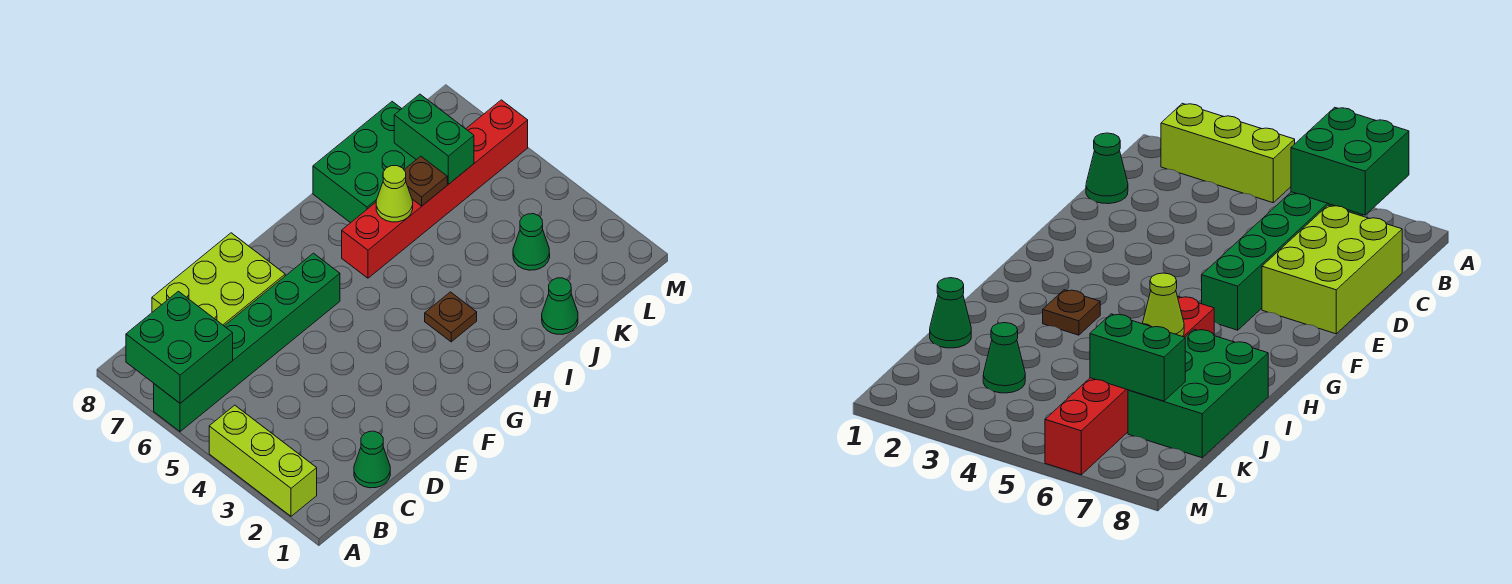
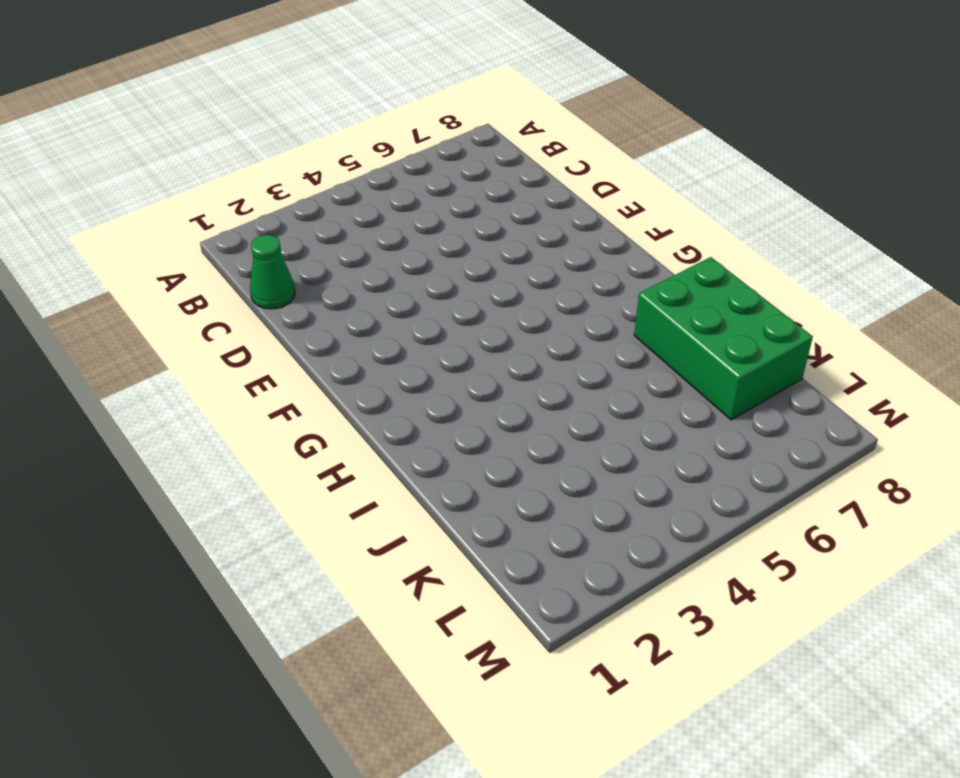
none -> lime brick A2:A4 level 1
none -> green brick A6:F6 level 1
none -> lime brick C7:E8 level 1

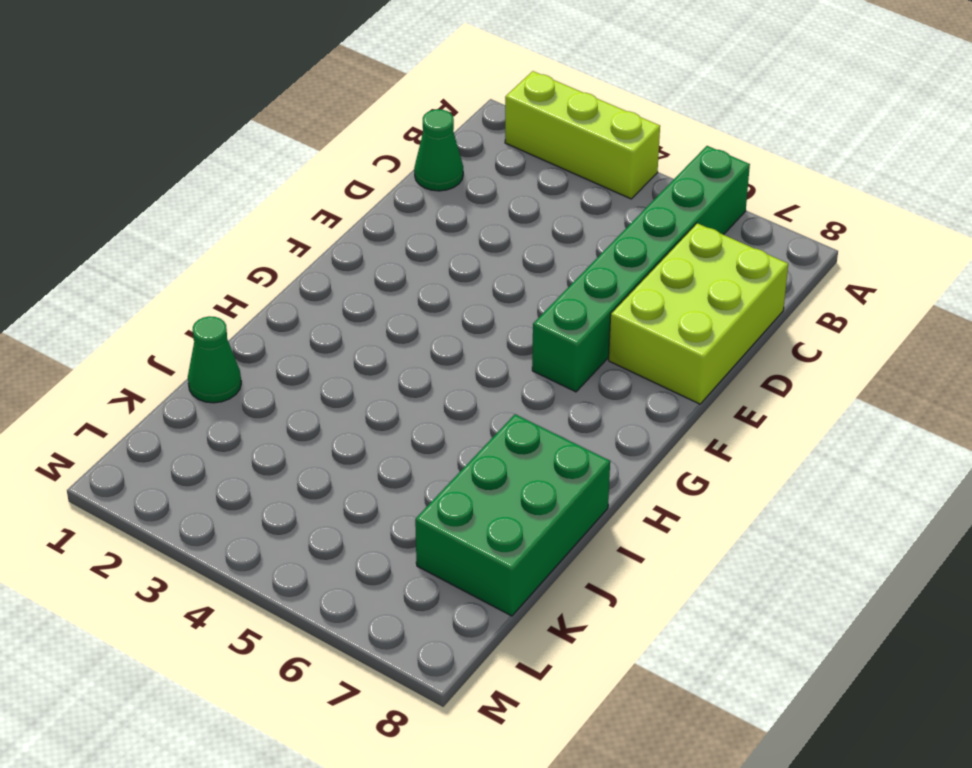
none -> brown plate H3 level 1
none -> red brick H6:M6 level 1
none -> green cone K3 level 1

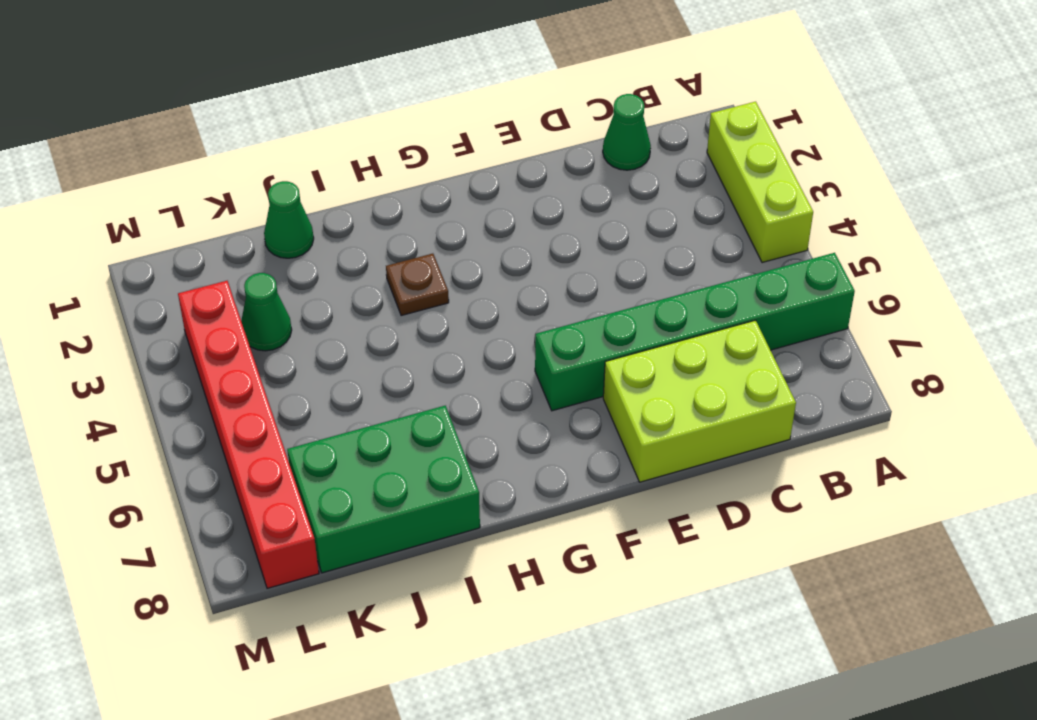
red brick L3:L8 level 1 -> red brick H6:M6 level 1
none -> green brick A6:B7 level 2
none -> lime cone I6 level 2
none -> brown plate J6 level 2

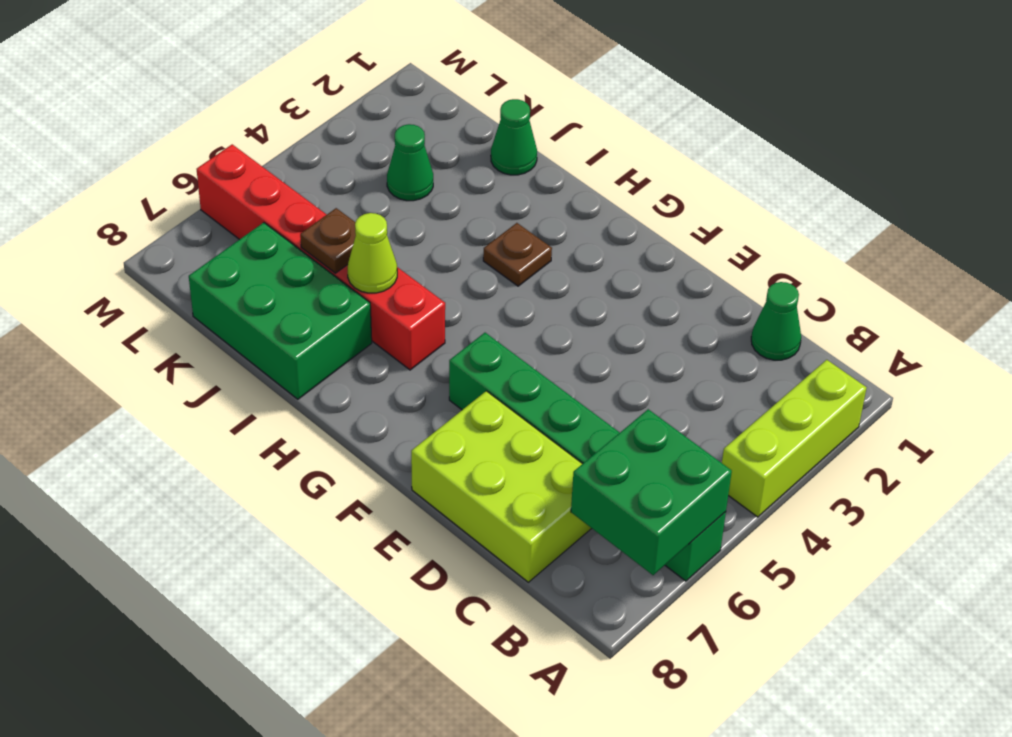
none -> green brick K6:K7 level 2

